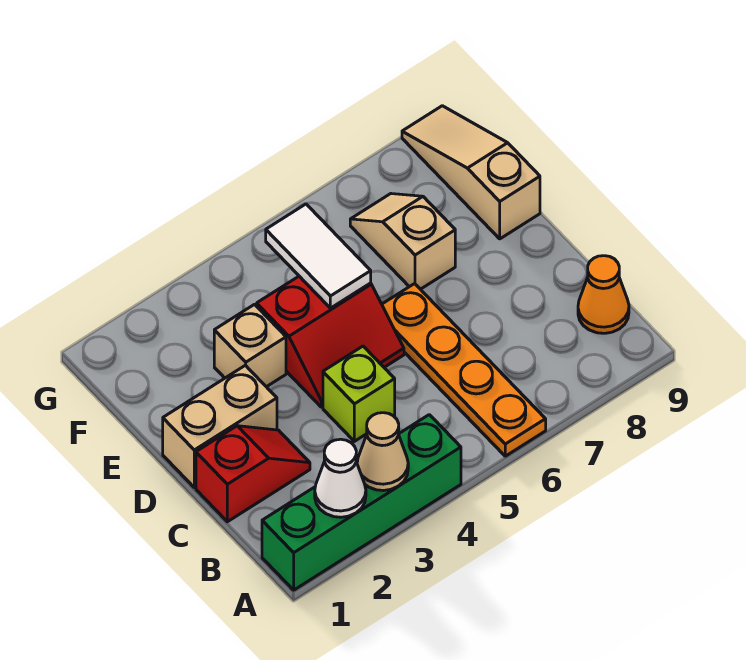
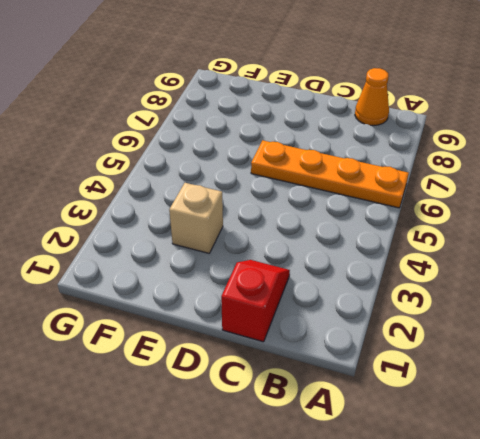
none -> green brick A1:A4 level 1
none -> lime brick C4 level 1
none -> tan brick D1:D2 level 1

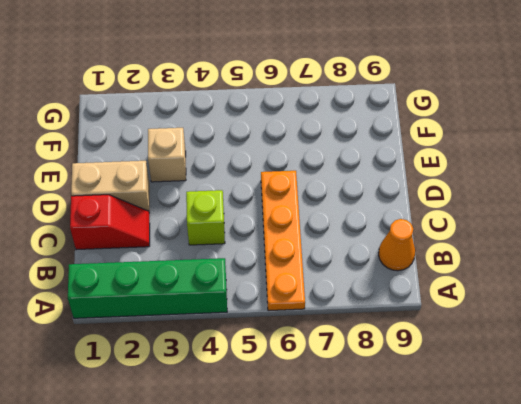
none -> red slope D4:E5 level 1 top E
none -> tan slope E7:F7 level 1 top E
none -> tan slope E9:G9 level 1 top E

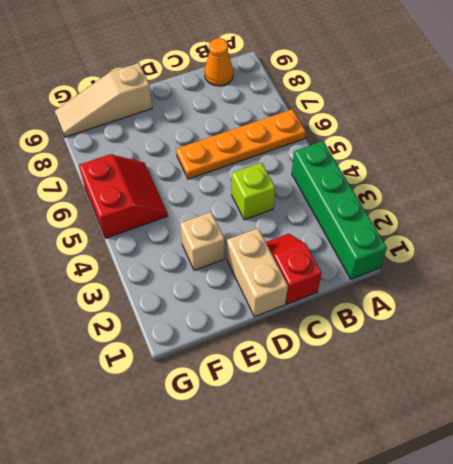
red slope F5:G6 level 1 top G -> red slope D4:E5 level 1 top E
none -> tan slope E7:F7 level 1 top E
none -> white cone A2 level 2
none -> tan cone A3 level 2

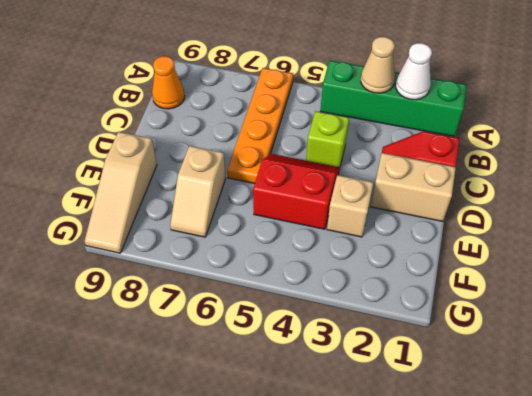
none -> white tile E5:F5 level 2

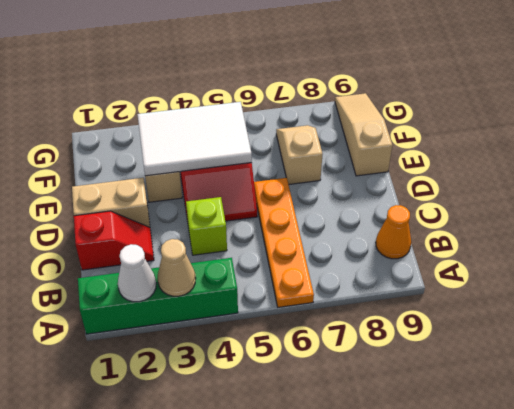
white tile E3:F5 level 2 -> white tile E5:F5 level 2

